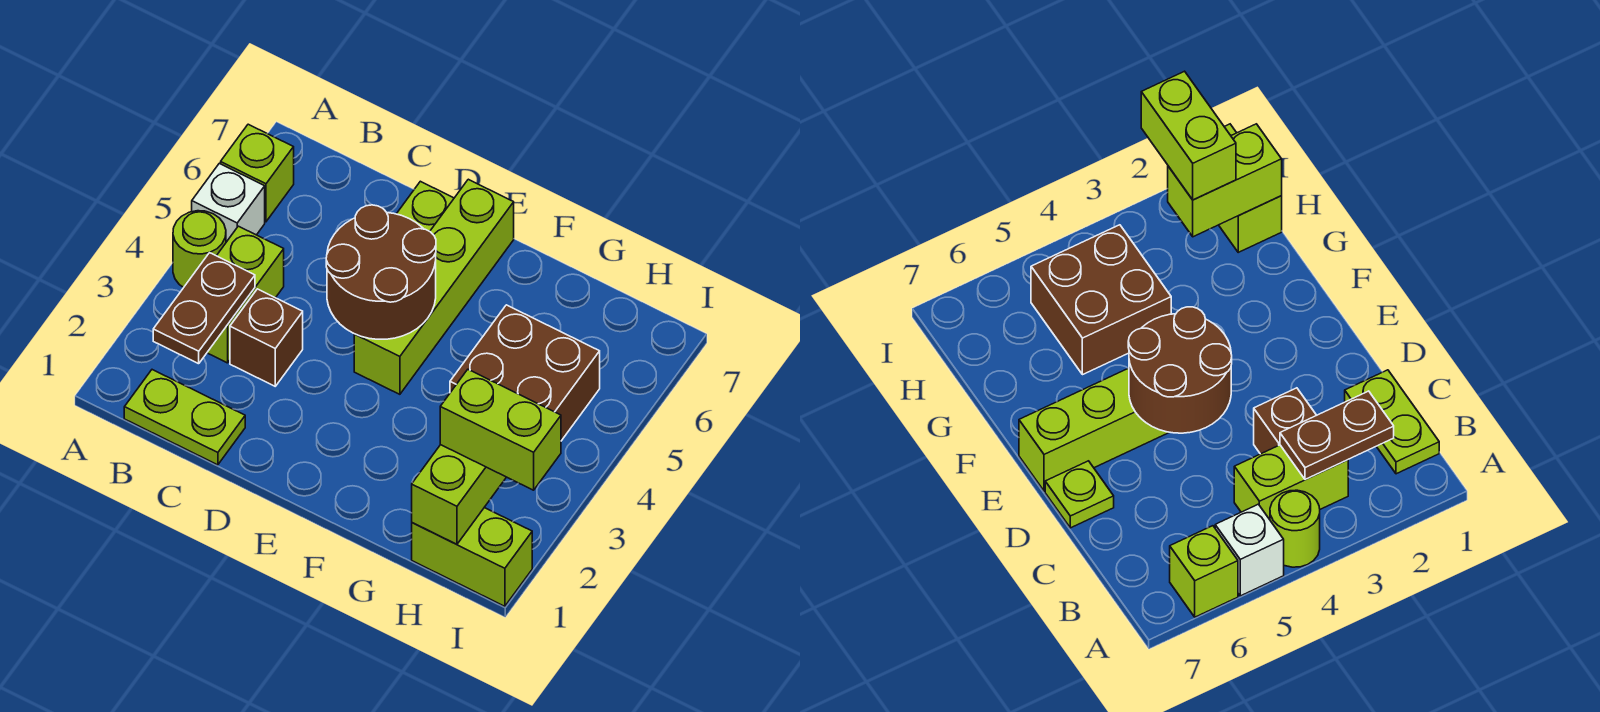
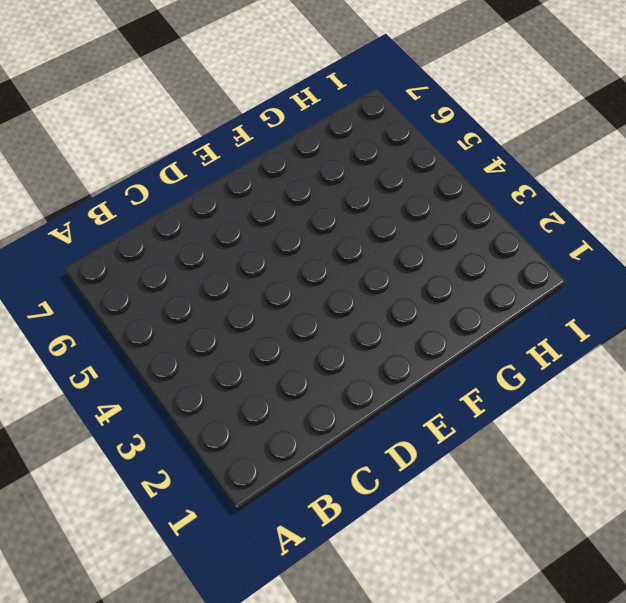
none -> lime round brick A4 level 1
none -> white brick A5 level 1
none -> lime brick A6 level 1

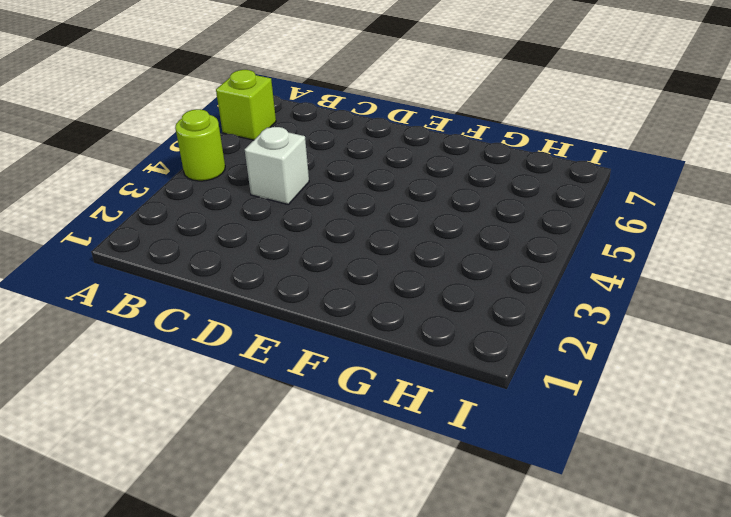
white brick C4 level 1 -> white brick A5 level 1
none -> lime plate B1:C1 level 1
none -> lime brick B3:B4 level 1
none -> brown brick C3 level 1

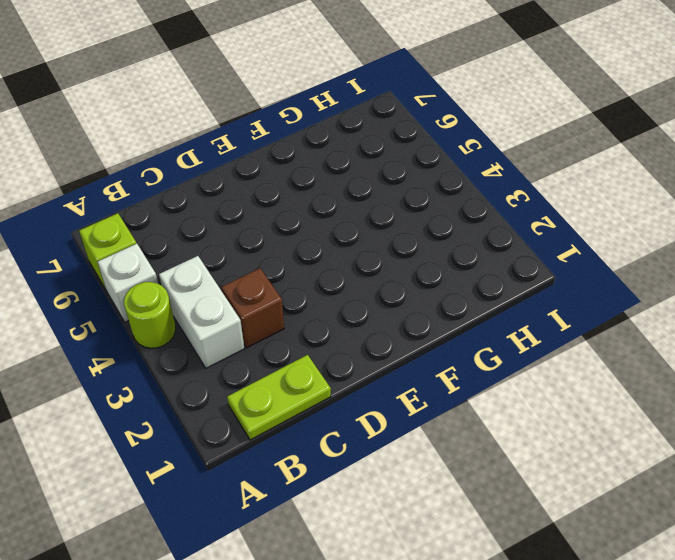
white brick B3:B4 level 1 -> lime brick B3:B4 level 1
none -> lime plate D7 level 1
none -> lime brick E4:E7 level 1
none -> brown brick G4:H5 level 1

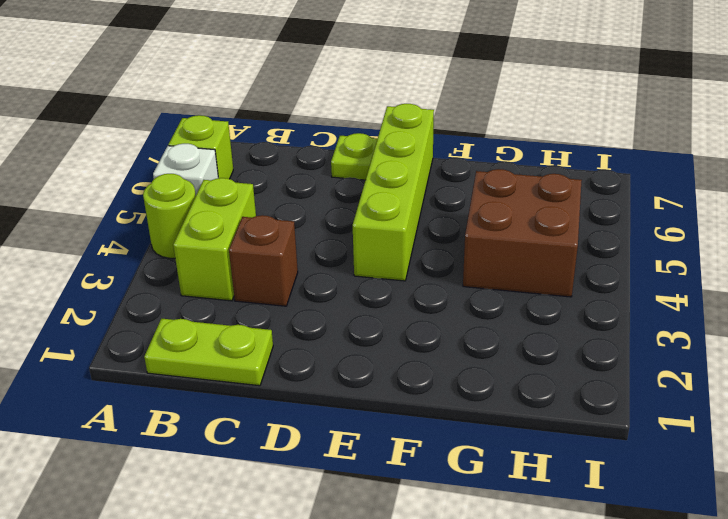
none -> lime brick H1:I1 level 1
none -> brown plate B2:B3 level 2
none -> brown round brick D4:E5 level 2

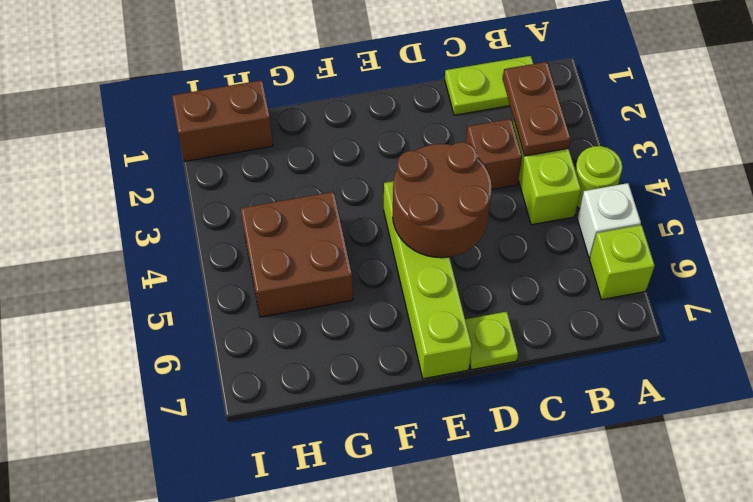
brown brick H1:I1 level 1 -> lime brick H1:I1 level 1
none -> lime brick H1:H2 level 2
none -> lime brick H2:I2 level 3

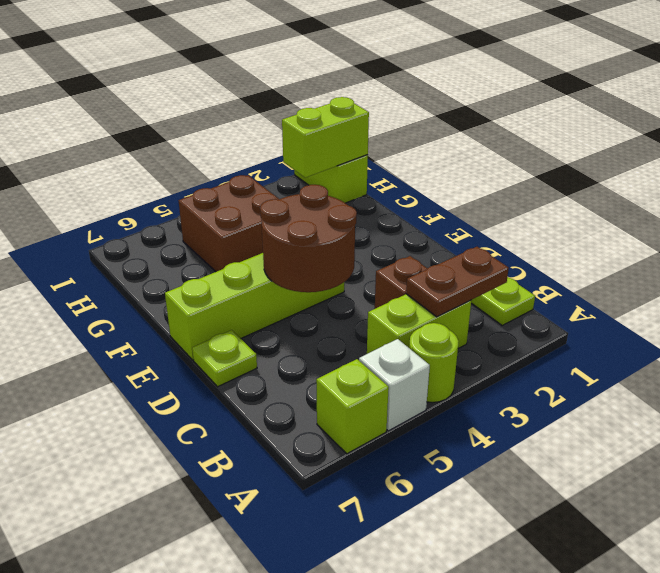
none -> lime brick H2:I2 level 3

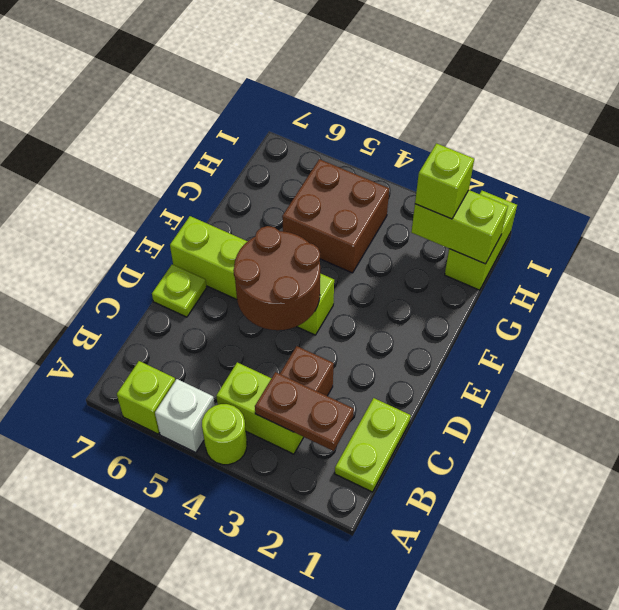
lime brick H2 level 3 -> lime brick H2:I2 level 3

